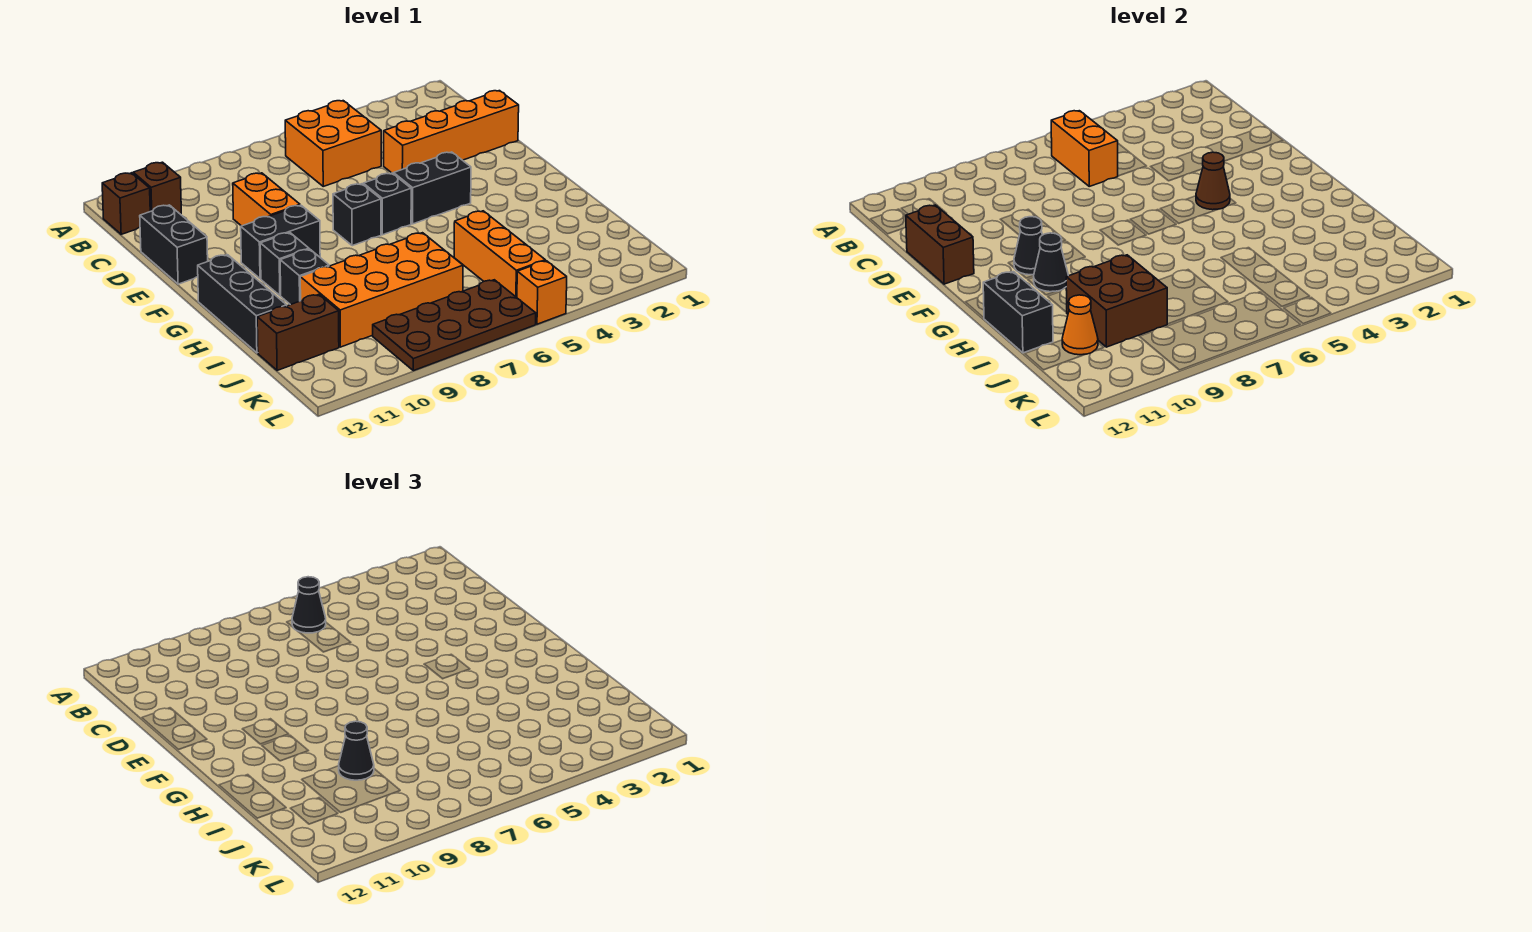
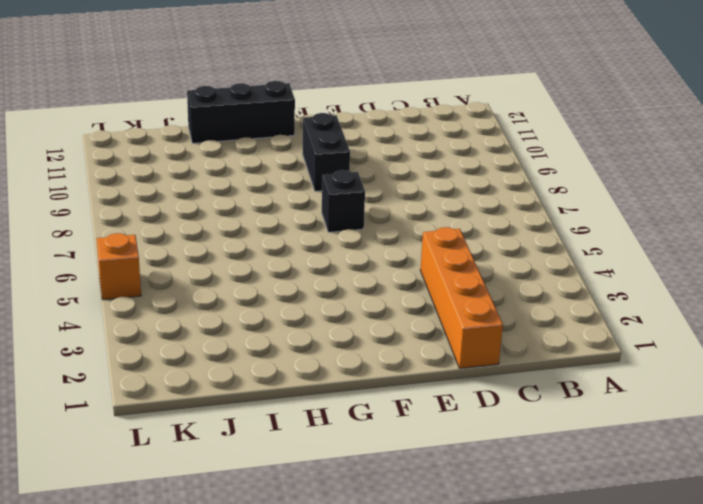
none -> orange brick B5:C6 level 1
none -> brown brick B11 level 1
none -> brown brick B12 level 1

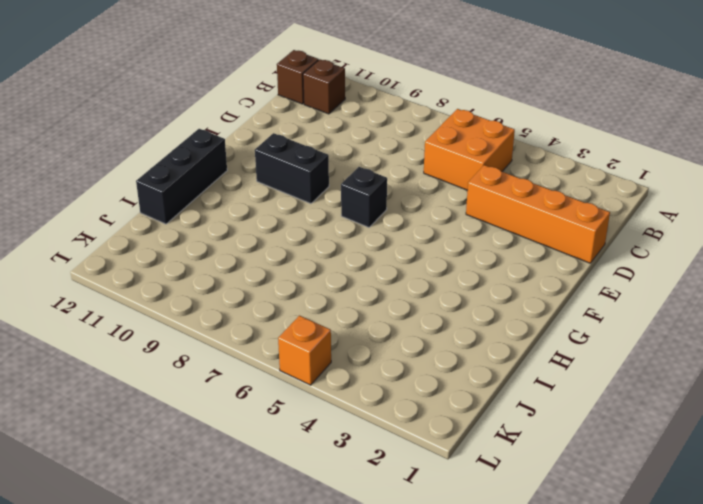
none -> orange brick D9:E9 level 1
none -> black brick D12:E12 level 1
none -> black brick F4:F5 level 1

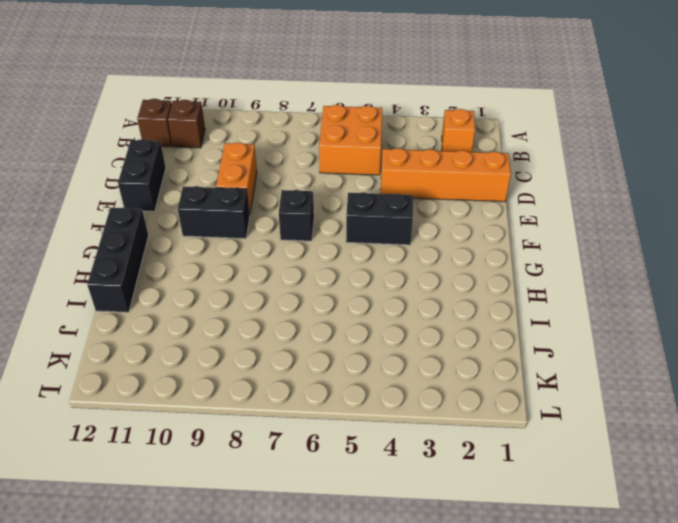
orange brick B2 level 1 -> orange brick L5 level 1
none -> black brick F6 level 1
none -> black brick G10 level 1
none -> black brick H10 level 1

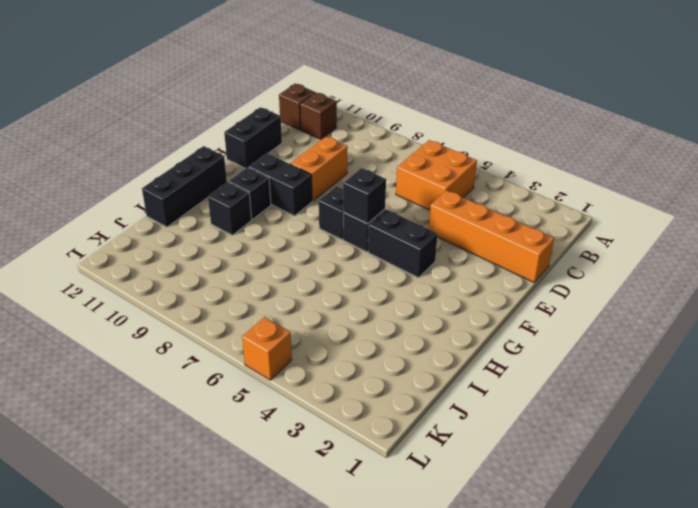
black brick F6 level 2 -> none
none -> orange brick I5:K5 level 1
none -> orange brick I7:J10 level 1
none -> brown brick J11:J12 level 1

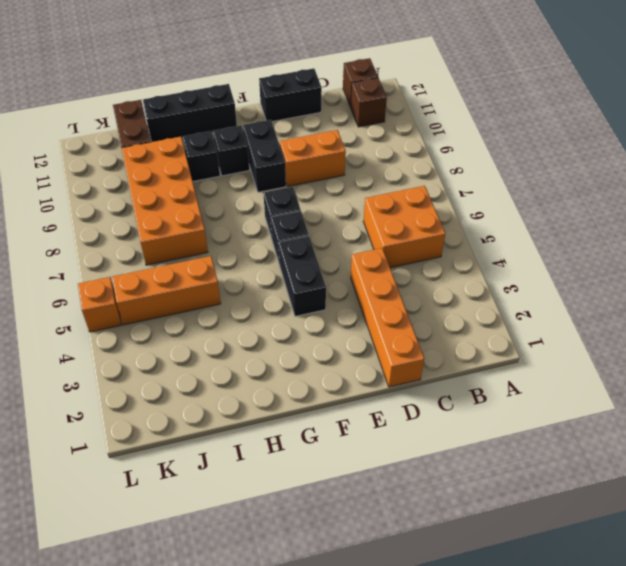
none -> brown plate K6:L9 level 1
none -> orange brick B6:C6 level 2
none -> brown brick D12:E12 level 2

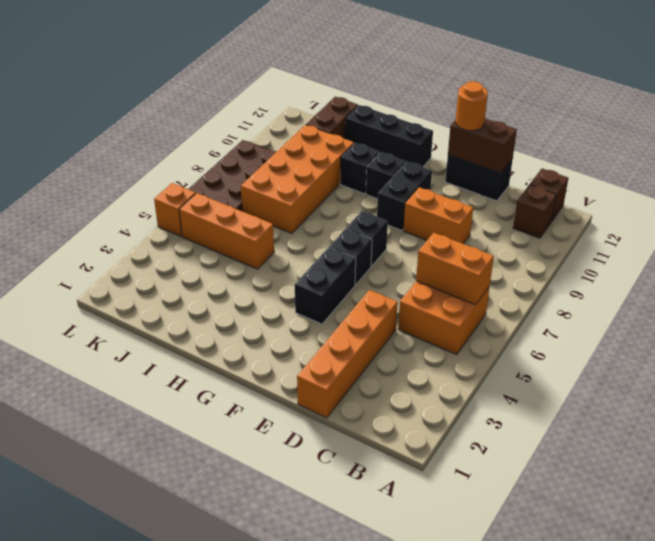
orange round brick E12 level 3 -> none
none -> brown cone F4 level 2
none -> black cone F10 level 2
none -> black cone G10 level 2

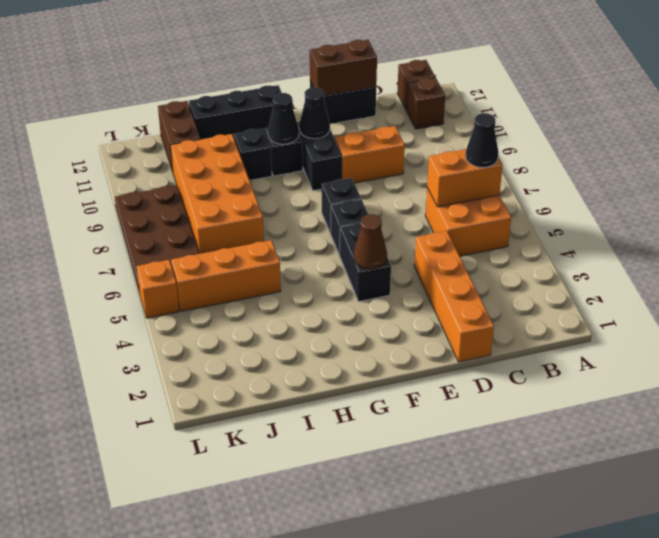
none -> black brick H12:I12 level 2
none -> brown brick I9:J10 level 2
none -> orange cone J11 level 2

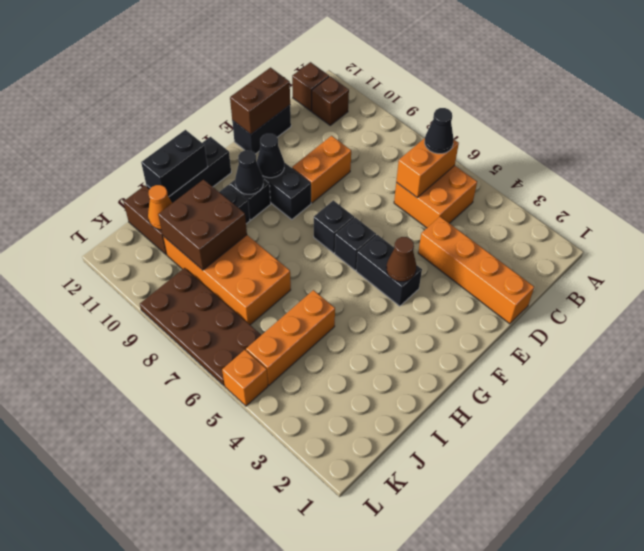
none -> black cone I9 level 3

